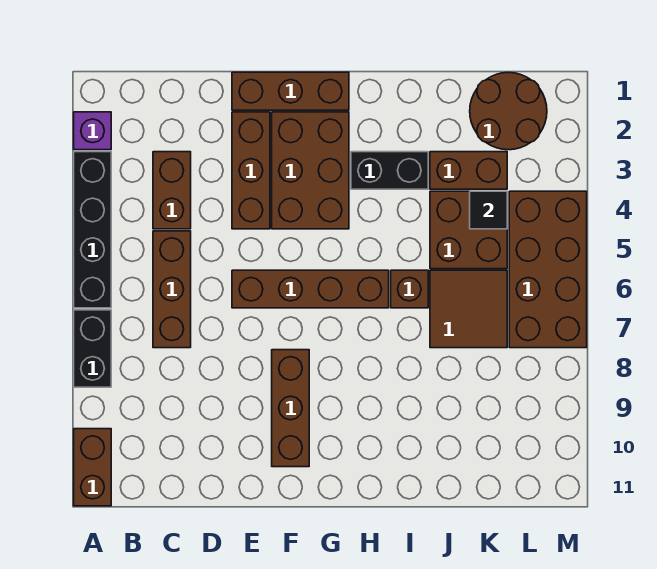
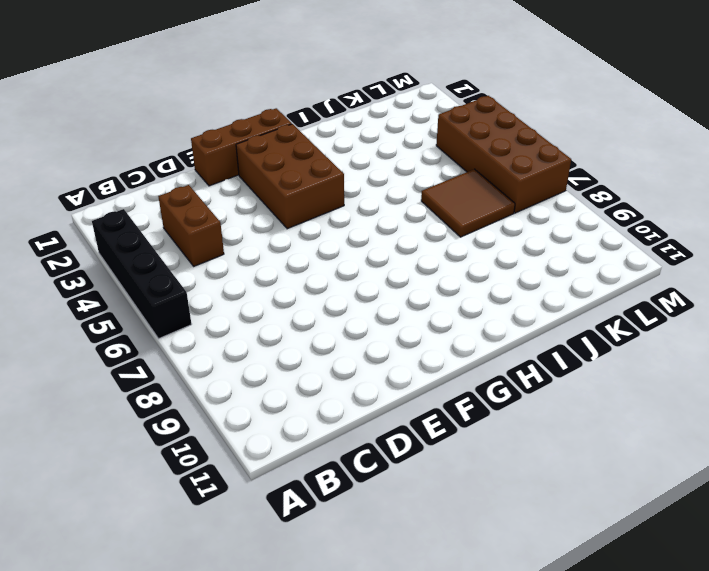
none -> purple brick A2 level 1
none -> black brick A7:A8 level 1
none -> brown brick A10:A11 level 1

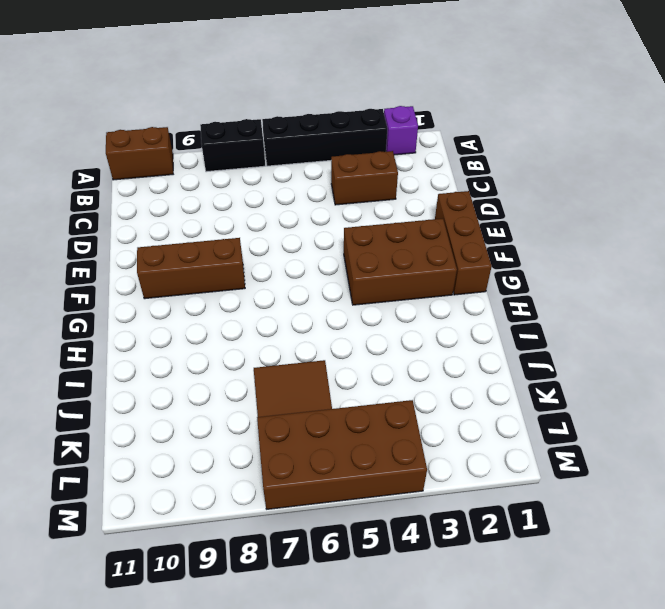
none -> brown brick C5:C7 level 1
none -> brown brick E2:E4 level 1
none -> brown brick E6:H6 level 1

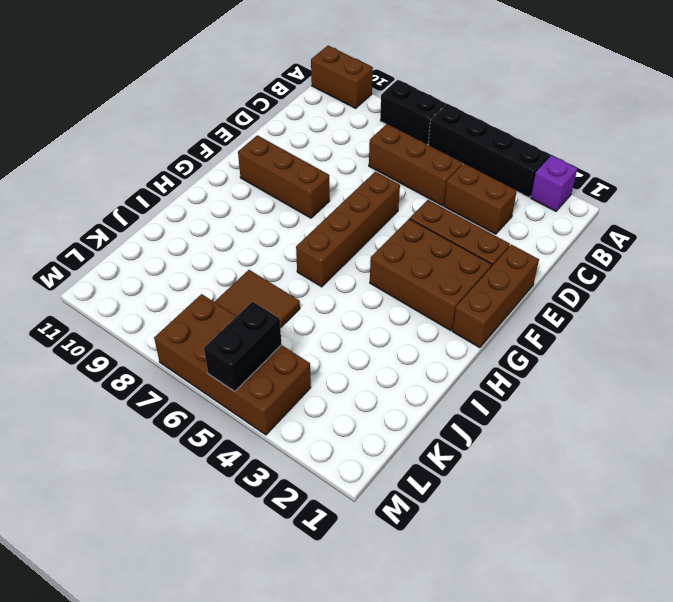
black brick L5:M5 level 2 -> black brick H3:I3 level 1
none -> brown brick I6 level 1
none -> brown brick J3:K3 level 1
none -> brown brick J4:K5 level 1

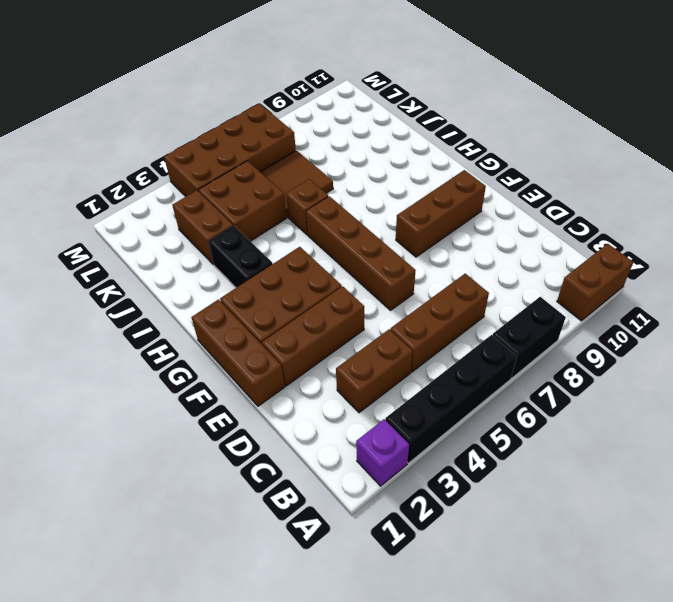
none -> brown round brick K1:L2 level 1
none -> black tile K4 level 2

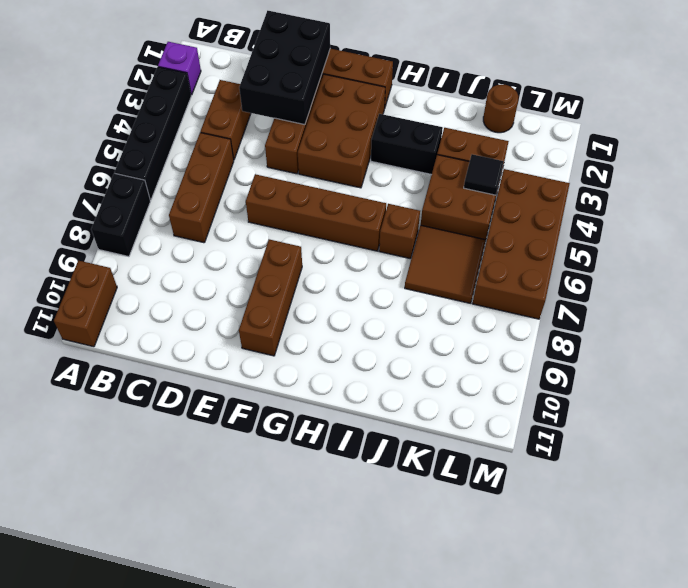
black brick D1:E3 level 2 -> none
brown round brick K1 level 1 -> brown round brick K1:L2 level 1

